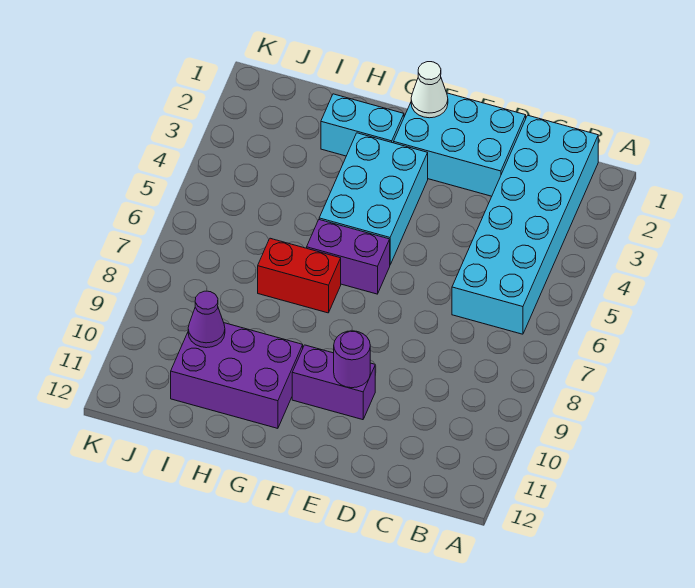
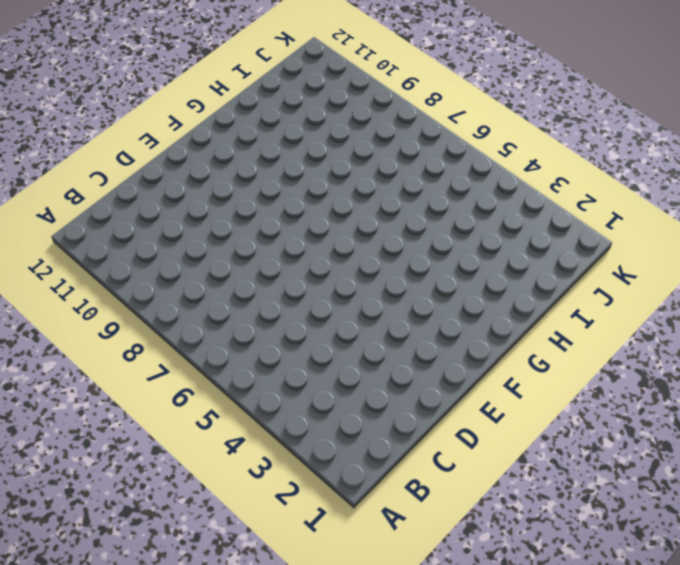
none -> cyan brick B1:C6 level 1
none -> cyan brick D1:F2 level 1

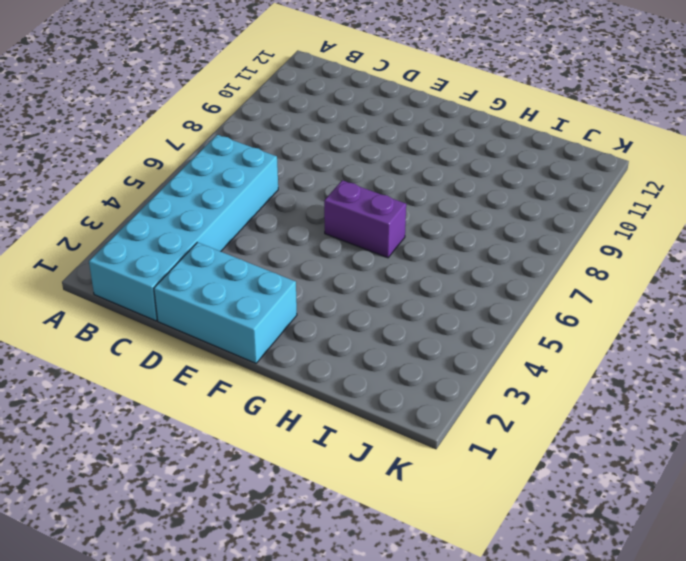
none -> purple brick E10:F10 level 1
none -> cyan brick F3:G5 level 1

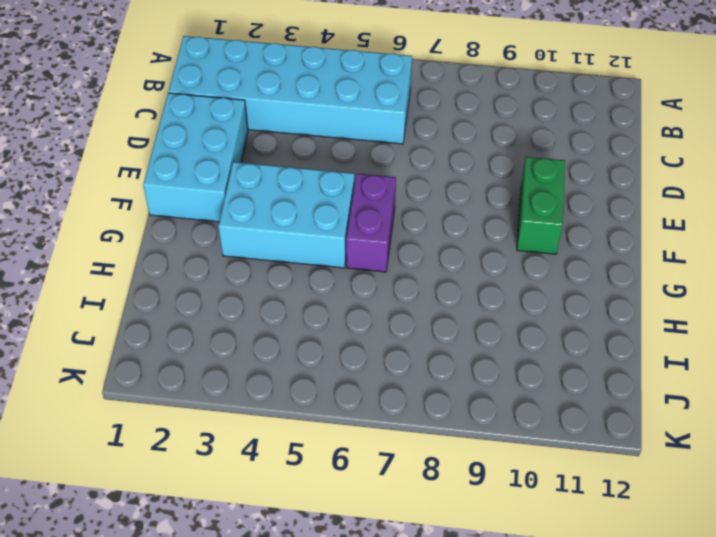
green brick E10:F10 level 1 -> purple brick E10:F10 level 1
none -> cyan brick G2:H2 level 1
none -> red brick G7:H7 level 1

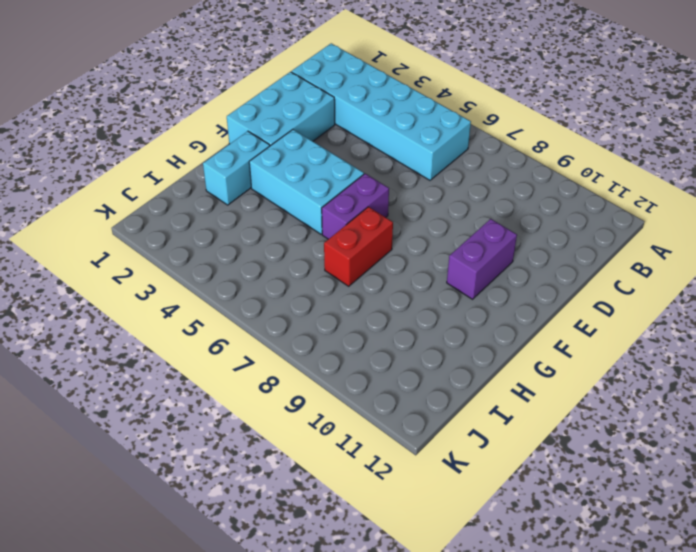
none -> purple brick G10:I11 level 1
none -> purple round brick E10 level 2

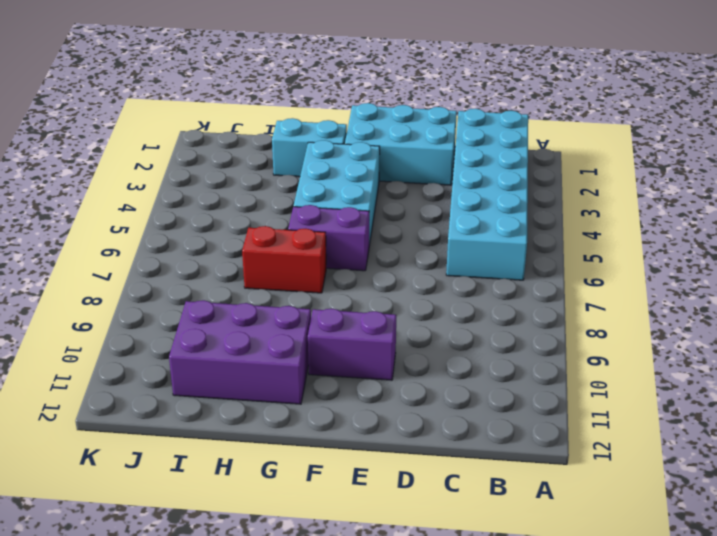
none -> purple round brick E10 level 2
none -> white cone F1 level 2

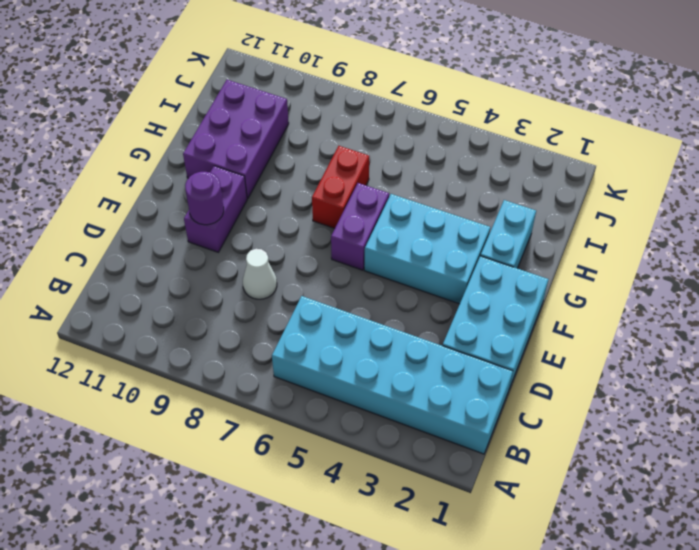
white cone D8 level 1 -> white cone F1 level 2
none -> purple cone I10 level 2

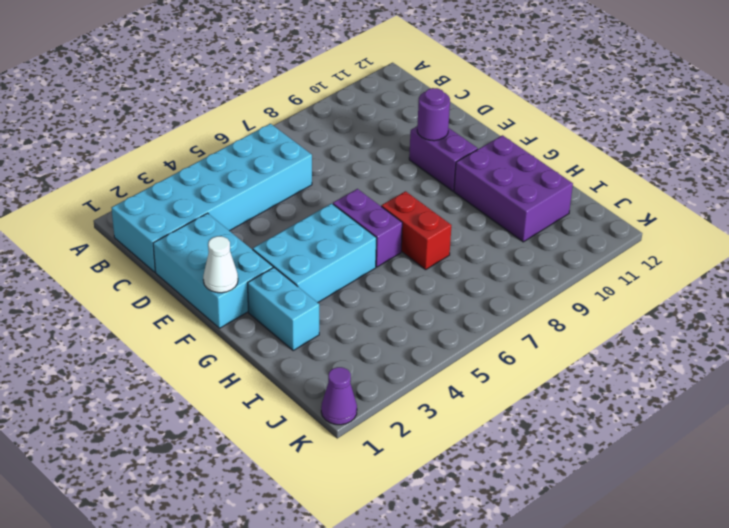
purple cone K1 level 1 -> purple cone I10 level 2

